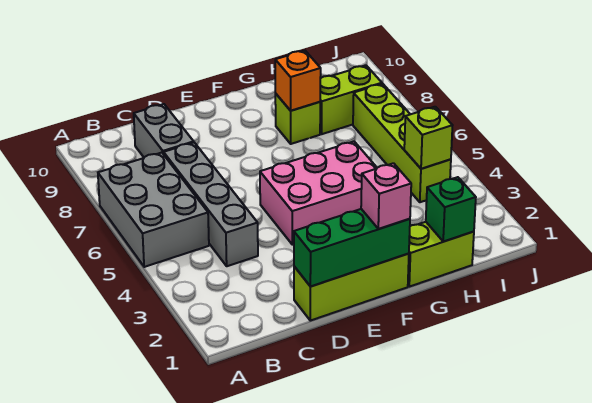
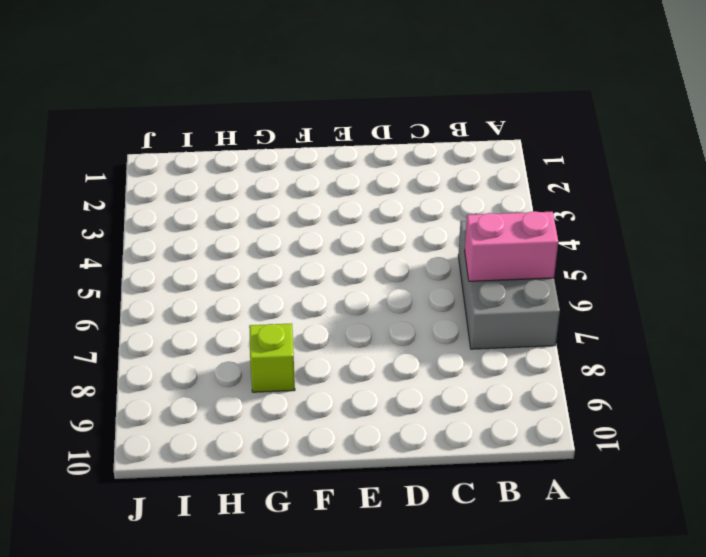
pink brick A6:B6 level 2 -> none
none -> grey brick C4:C7 level 1
none -> grey brick C8:C9 level 1
none -> lime brick D1:F1 level 1

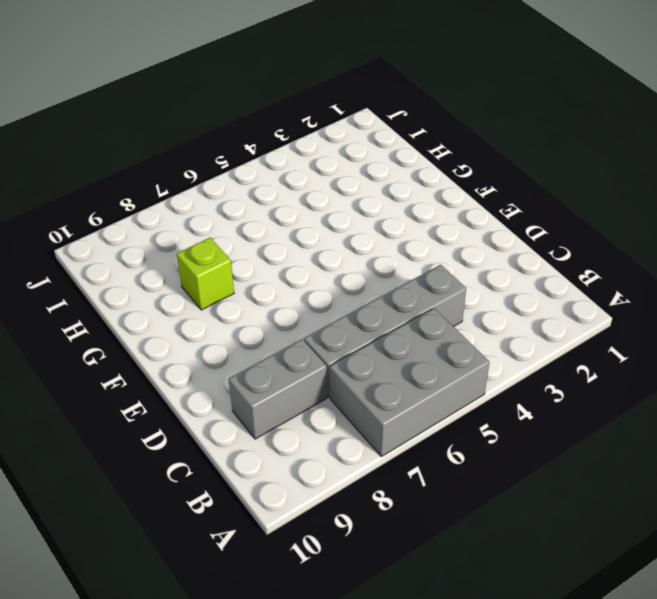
none -> lime brick D1:F1 level 1
none -> pink brick E4:G5 level 1
none -> lime brick G1:H1 level 1

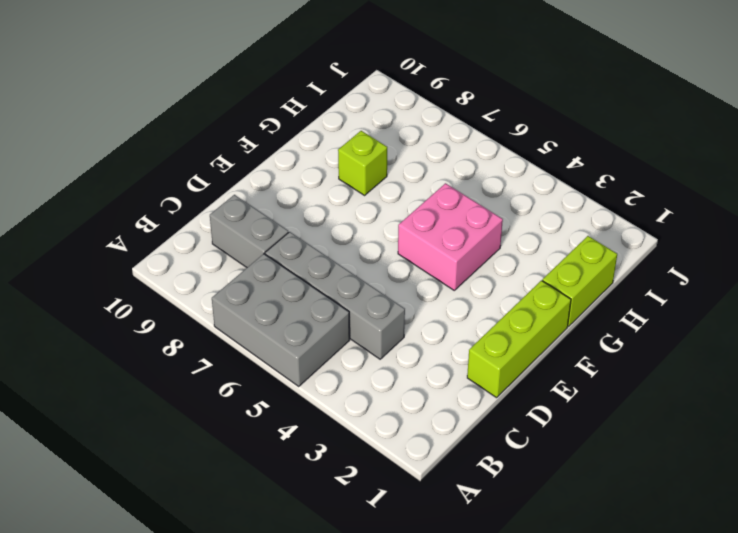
pink brick F4:G5 level 1 -> pink brick E4:G5 level 1
none -> lime brick H8:I8 level 1
none -> lime brick I4:I7 level 1
none -> green brick D1:F1 level 2

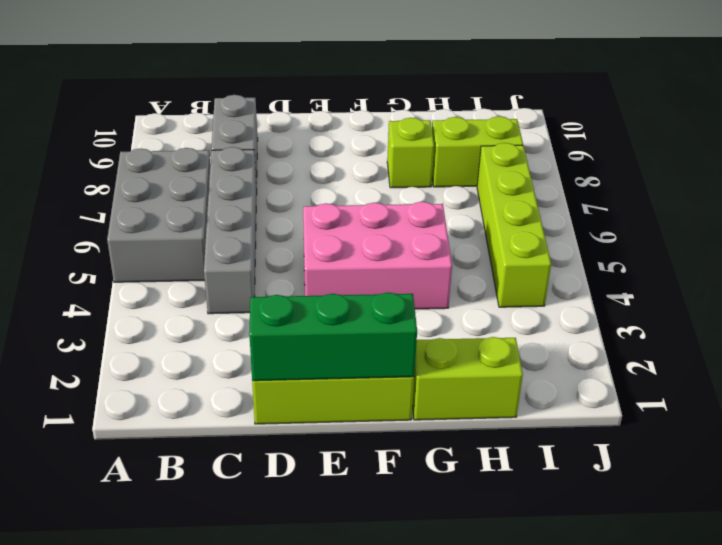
none -> orange brick G8 level 2
none -> green brick H1 level 2
none -> lime brick I4 level 2

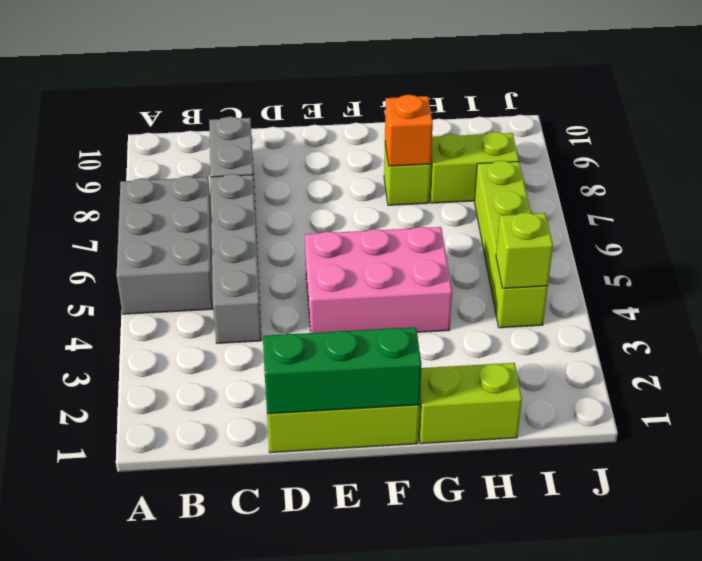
none -> green brick H1 level 2
none -> pink brick F1 level 3

